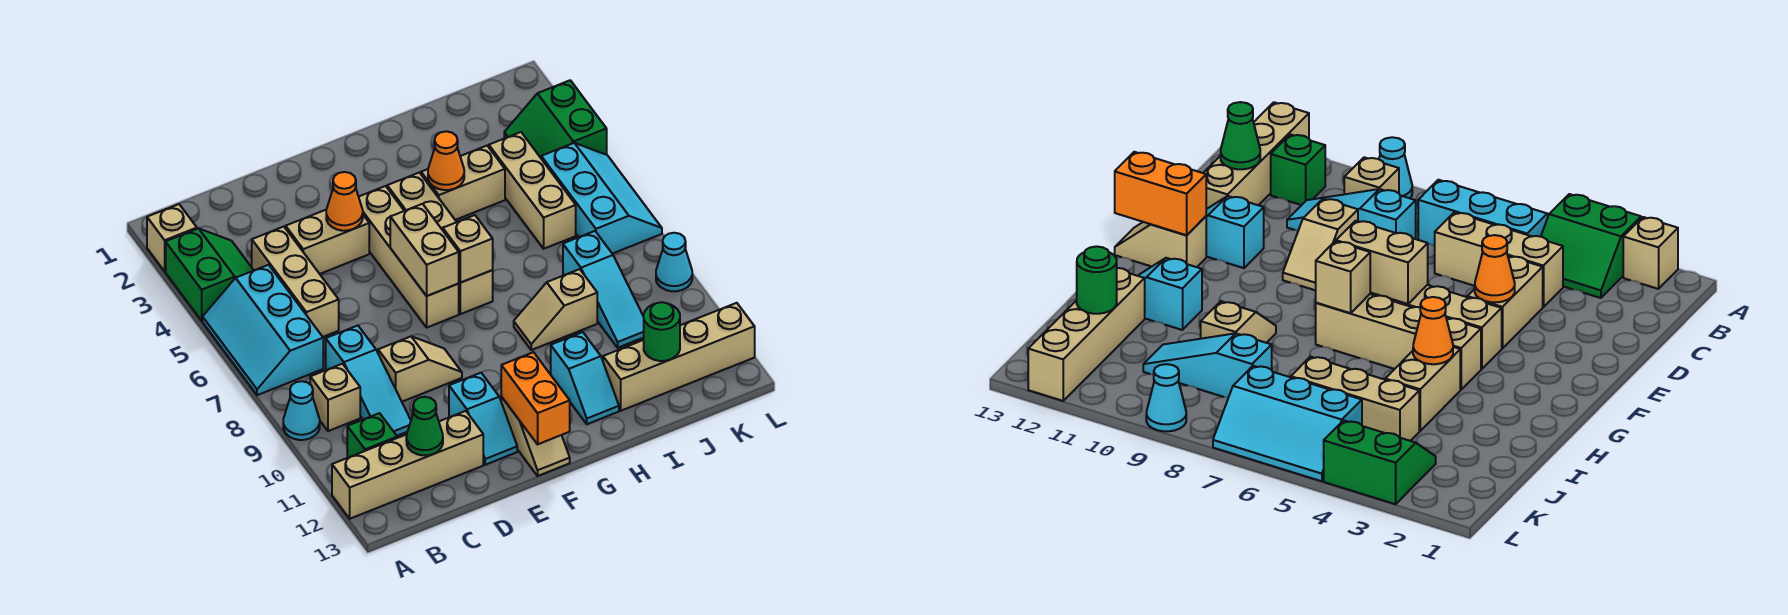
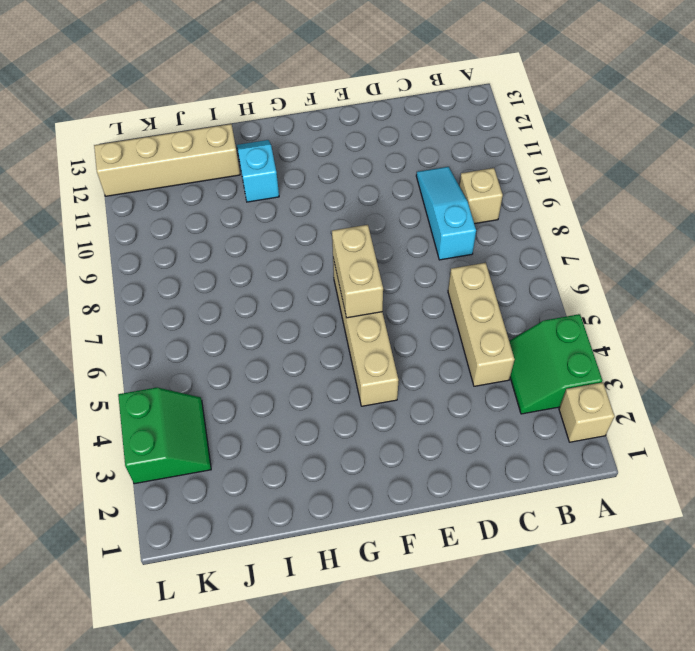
none -> cyan slope A5:B7 level 1 top B
none -> cyan cone A9 level 1
none -> tan brick A12:D12 level 1
none -> green brick B11 level 1

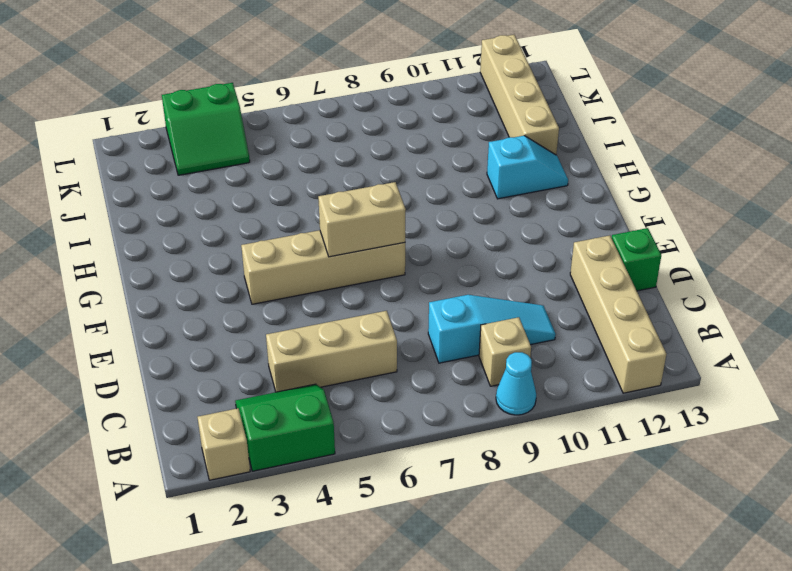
green brick D13 level 1 -> green brick B11 level 1
none -> cyan slope A5:B7 level 1 top B
none -> tan brick D4:E4 level 1
none -> tan slope D9:E9 level 1 top D
none -> cyan slope E11:E12 level 1 top 11

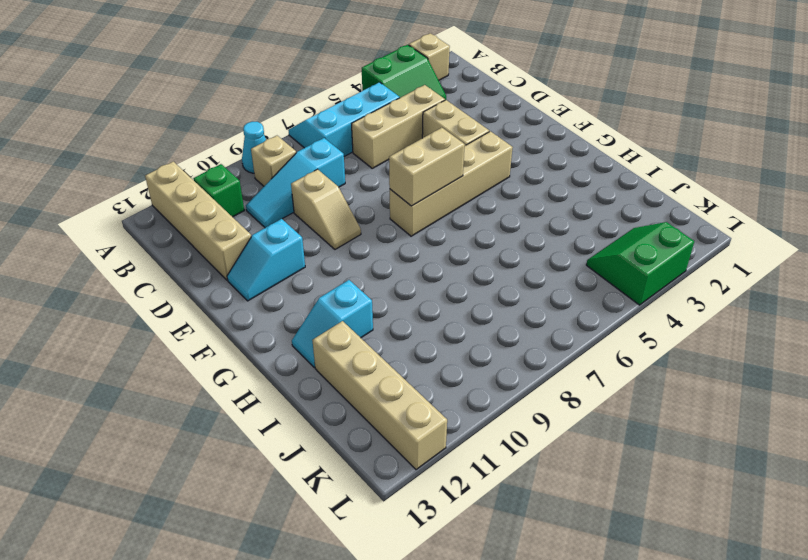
none -> tan slope F12:F13 level 1 top 12
none -> tan brick G4:G7 level 1
none -> tan brick H4:I4 level 1
none -> tan slope H9:I9 level 1 top I

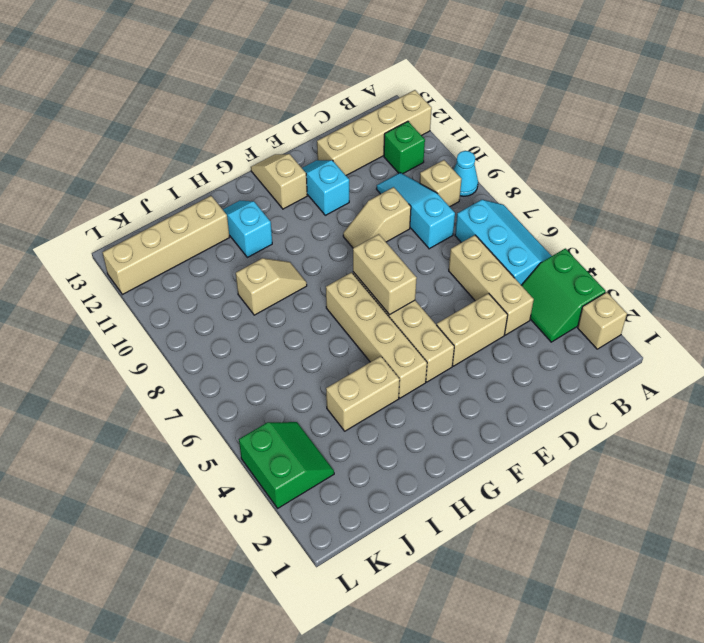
none -> tan brick J4:J6 level 1
none -> cyan slope J8:J10 level 1 top 8
none -> cyan slope K5:L7 level 1 top K
none -> cyan cone L9 level 1

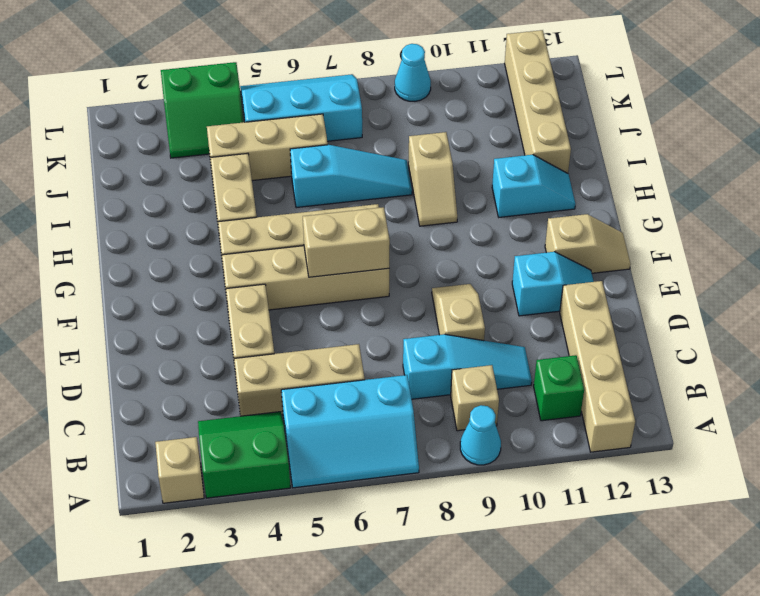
cyan slope I6:I8 level 1 top 6 -> cyan slope J8:J10 level 1 top 8
none -> green cone C12 level 2
none -> orange cone E4 level 2
none -> orange brick F12:F13 level 2
none -> tan brick G7 level 2

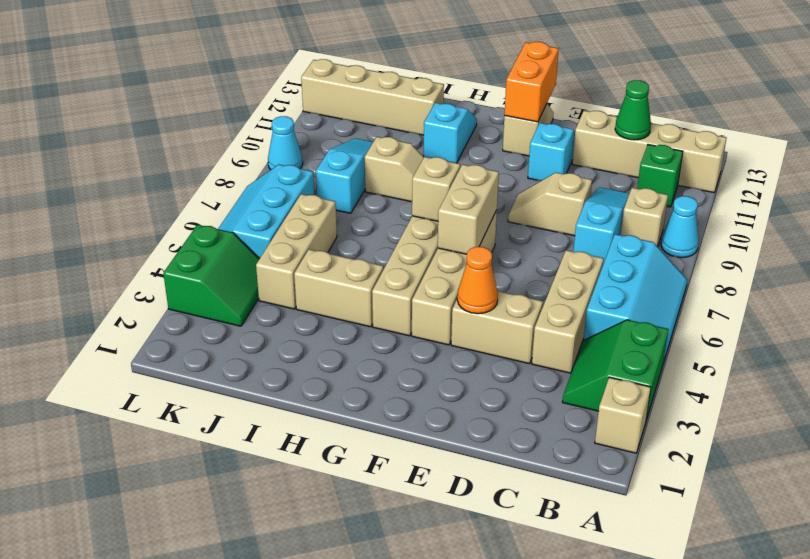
none -> orange cone H4 level 2
none -> green round brick J12 level 2

